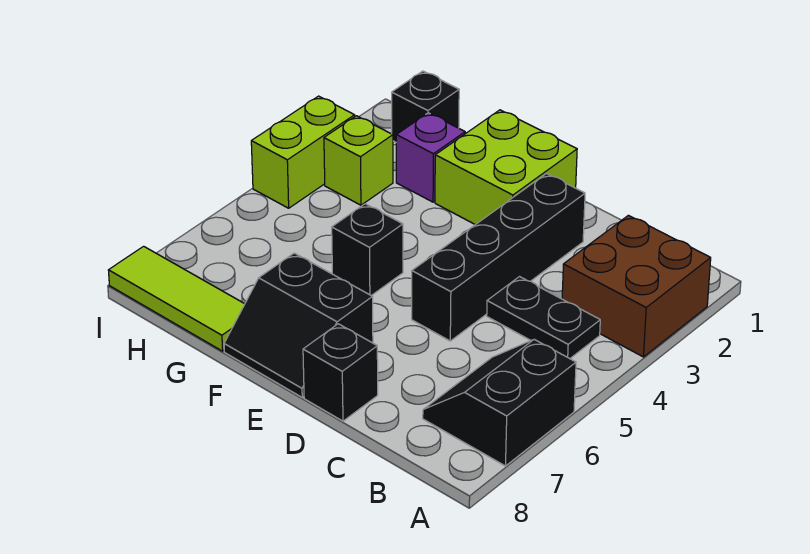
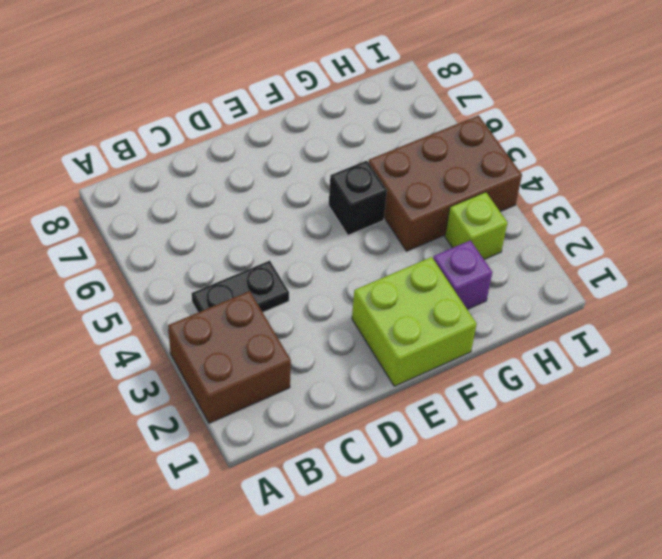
brown brick G4:I5 level 1 -> lime brick I3:I4 level 1
none -> black slope A6:B7 level 1 top A
none -> black brick D2:D5 level 1
none -> black brick D8 level 1

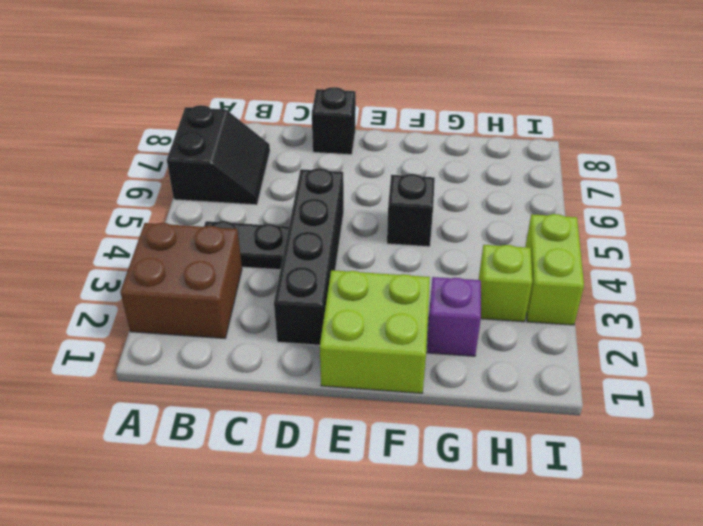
none -> black slope E7:F8 level 1 top 7
none -> lime tile G8:I8 level 1
none -> black brick H1 level 1

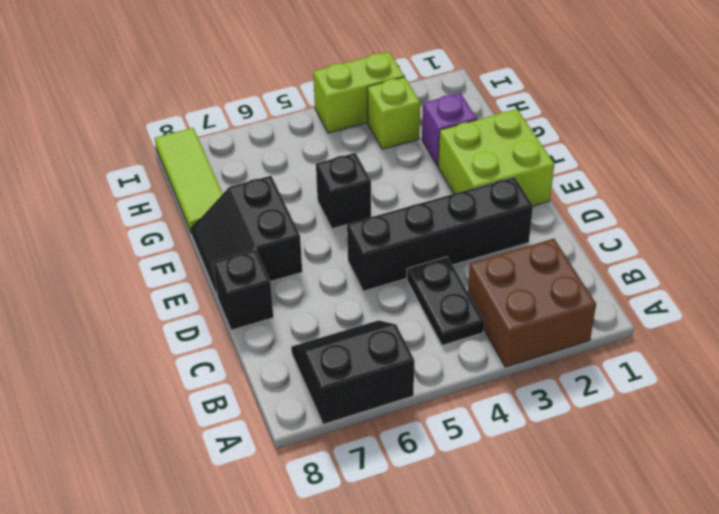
none -> black brick H1 level 1

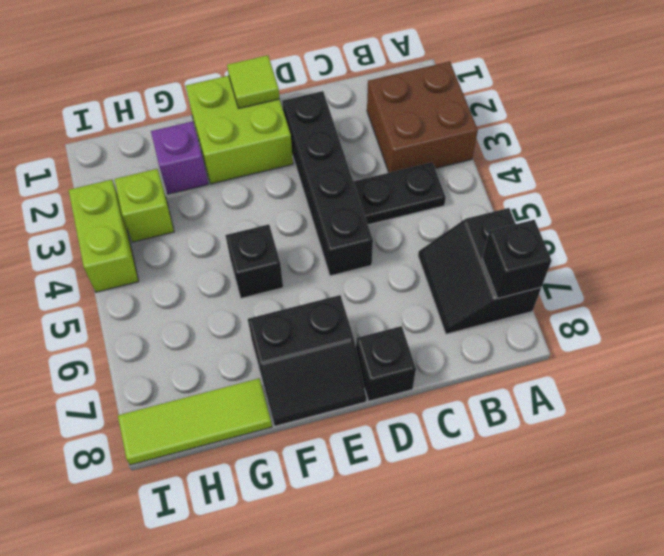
black brick A7 level 2 -> black brick H1 level 1
lime tile E1 level 2 -> none

